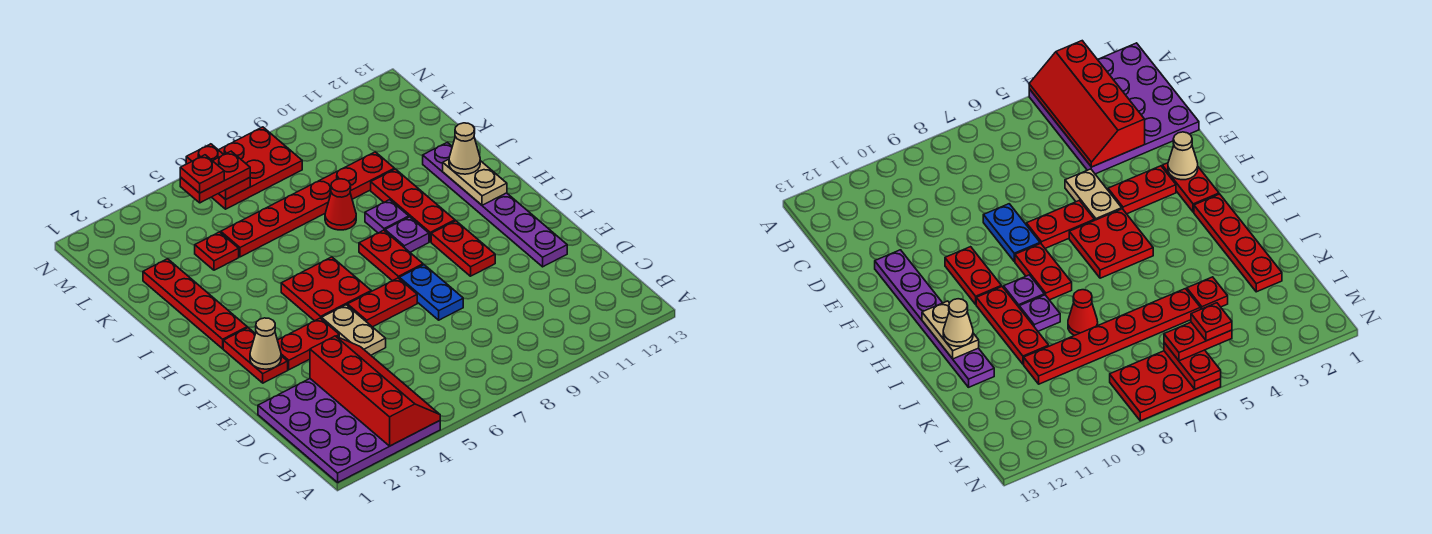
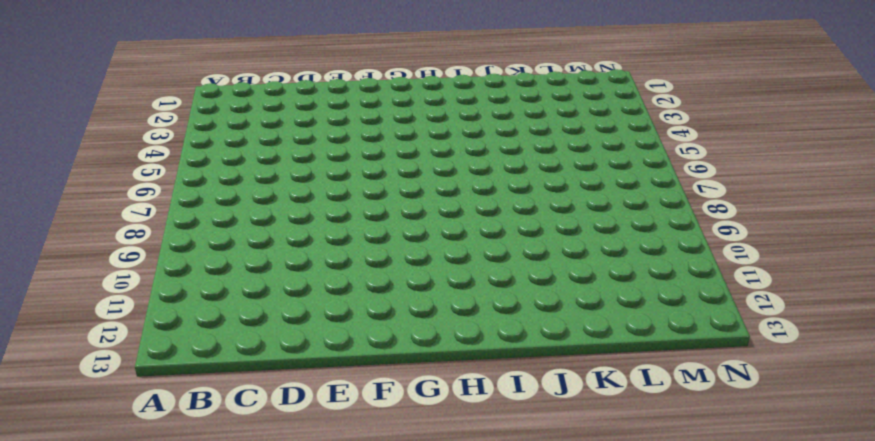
none -> purple plate A1:D4 level 1
none -> tan plate E5:F5 level 1
none -> blue plate E8:F8 level 1

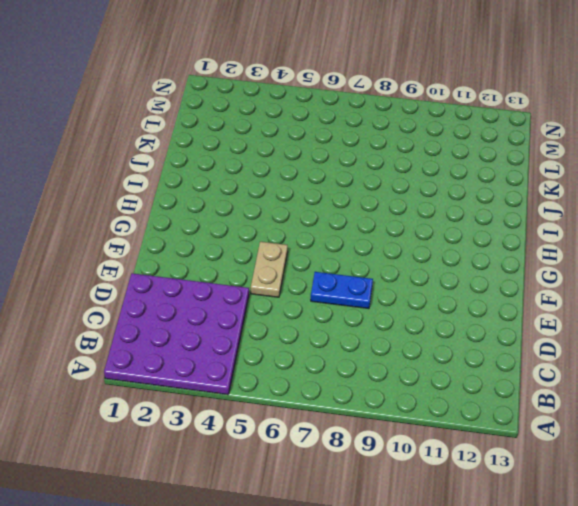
blue plate E7:E8 level 1 -> blue plate E8:F8 level 1
none -> purple plate E12:J12 level 1
none -> red plate F2:G2 level 1
none -> red plate F3:F4 level 1

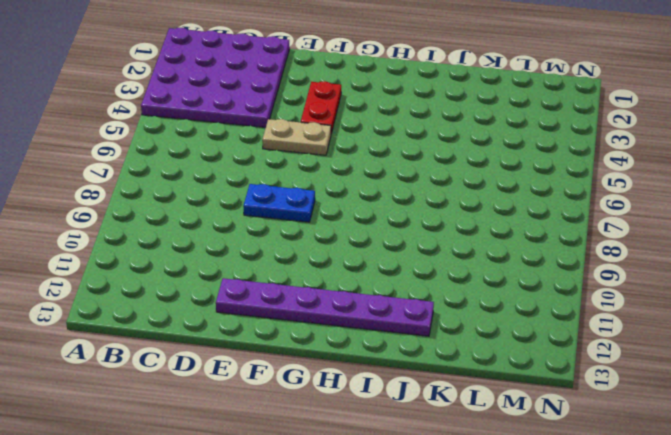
none -> red plate F2:G2 level 1
none -> red plate F6:F7 level 1
none -> red plate F10:G10 level 1

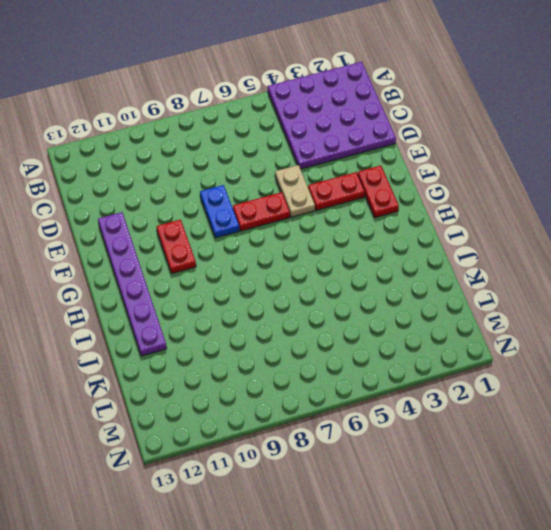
none -> red plate G5:H6 level 1
none -> red plate G8:H8 level 1
none -> red plate H2:K2 level 1

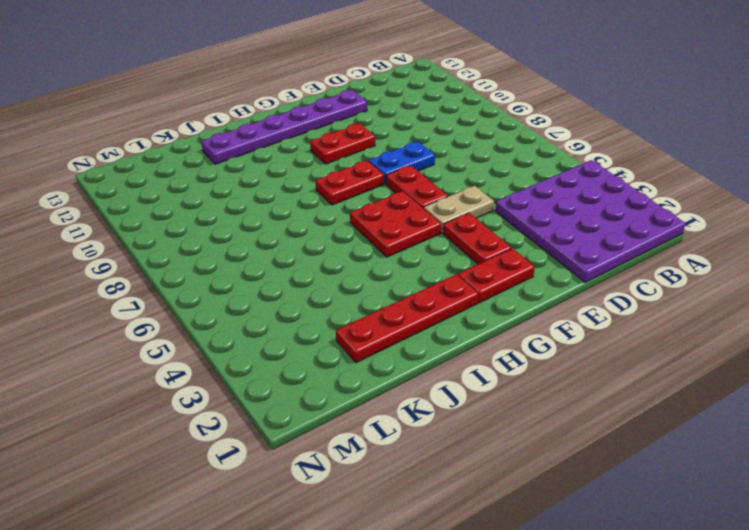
none -> purple plate H9 level 1
none -> red plate H10:J10 level 1
none -> purple plate I9 level 1

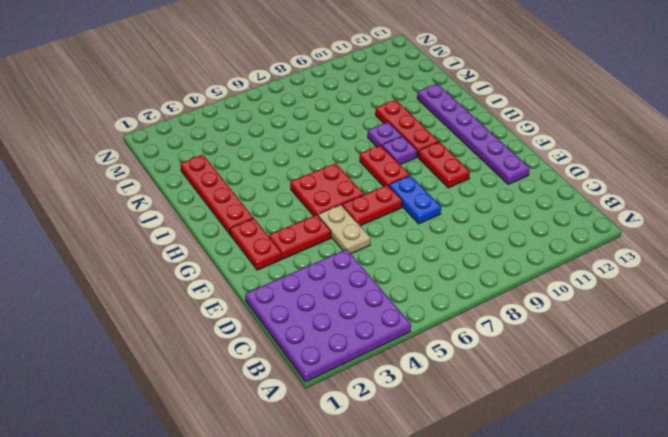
none -> red cone J8 level 1
none -> red plate K4 level 1
none -> red plate K5:K10 level 1

